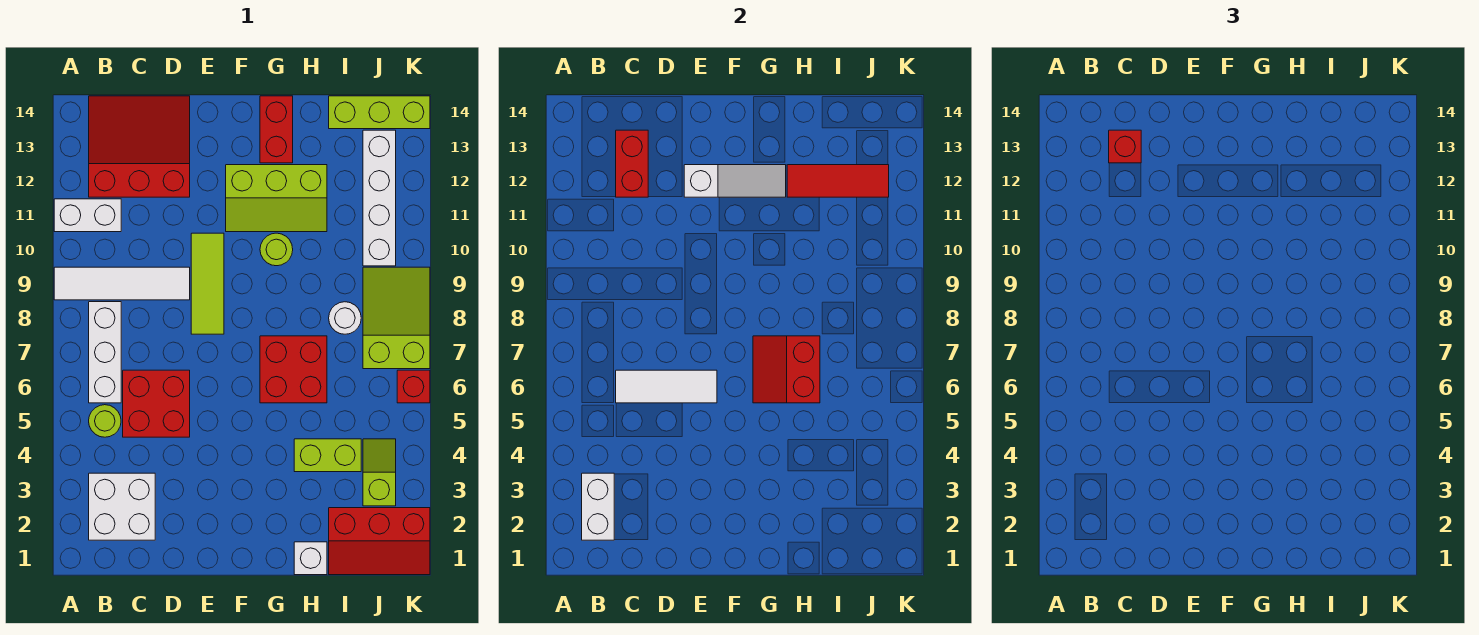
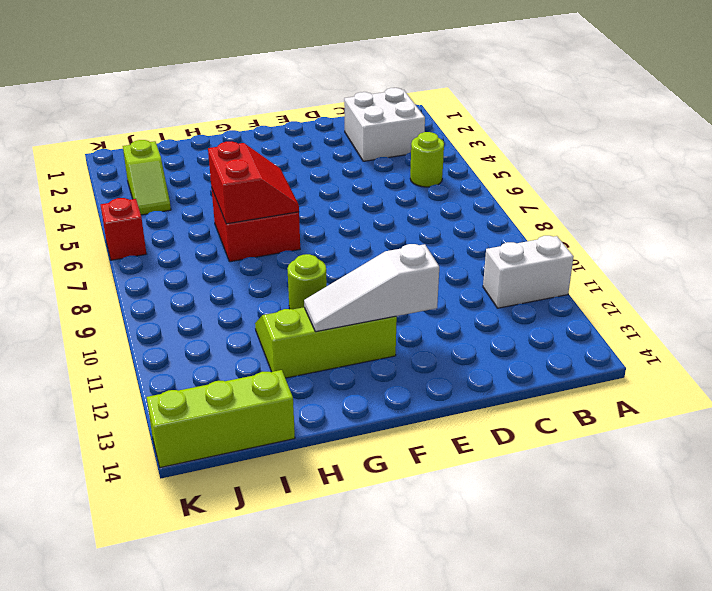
none -> white tile A9:D9 level 1
none -> white brick B6:B8 level 1
none -> red slope B12:D14 level 1 top 12

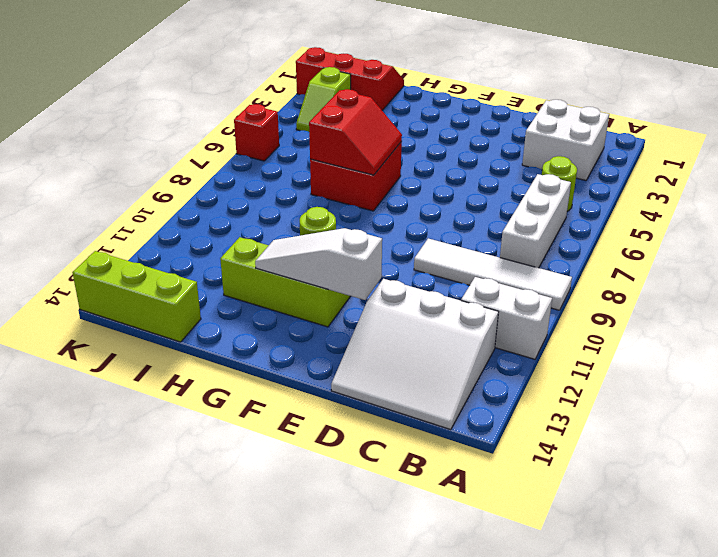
white slope B12:D14 level 1 top 12 -> red slope B12:D14 level 1 top 12
none -> red brick C5:D6 level 1
none -> lime tile E8:E10 level 1
none -> red brick G13:G14 level 1

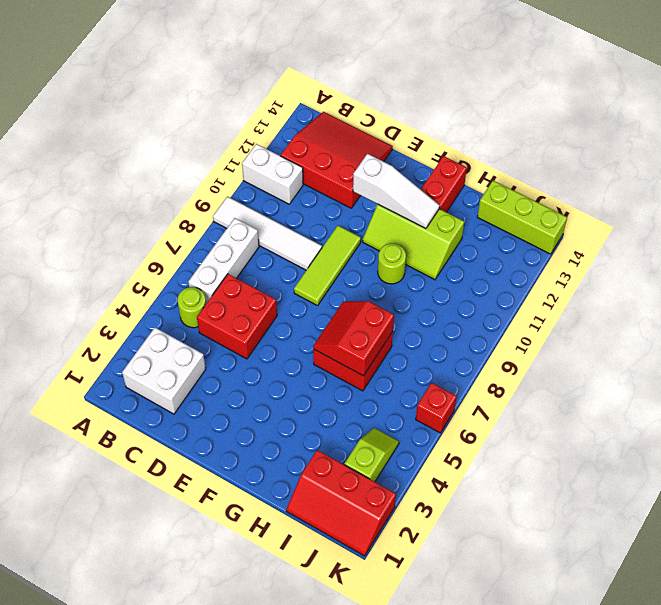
none -> white brick H1 level 1
none -> lime brick H4:I4 level 1
none -> white round brick I8 level 1

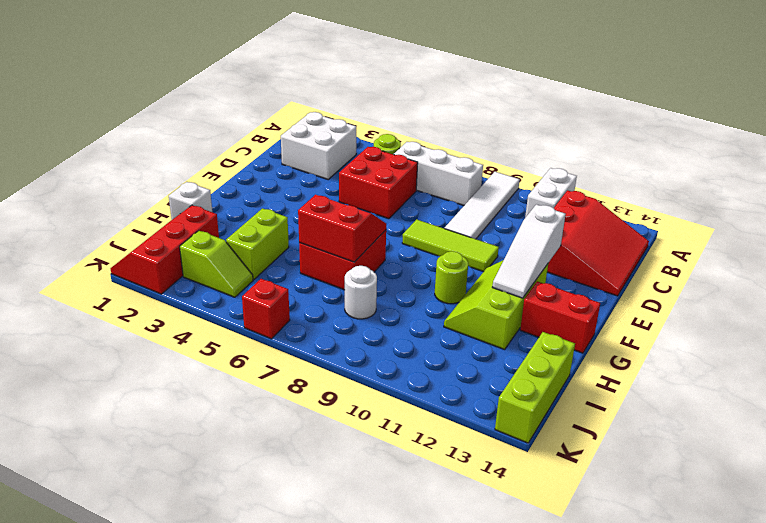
none -> lime slope J7:K9 level 1 top 7
none -> white brick J10:J13 level 1
none -> white brick B2:B3 level 2

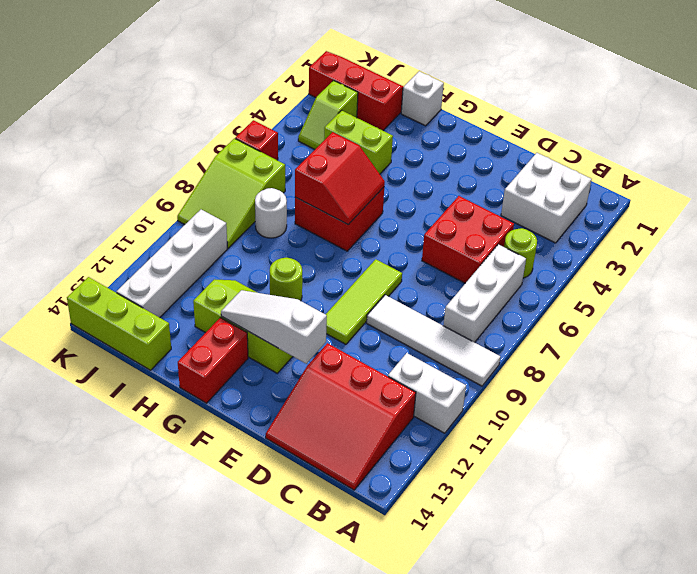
none -> white brick B2:B3 level 2
none -> white tile C6:E6 level 2
none -> red brick C12:C13 level 2

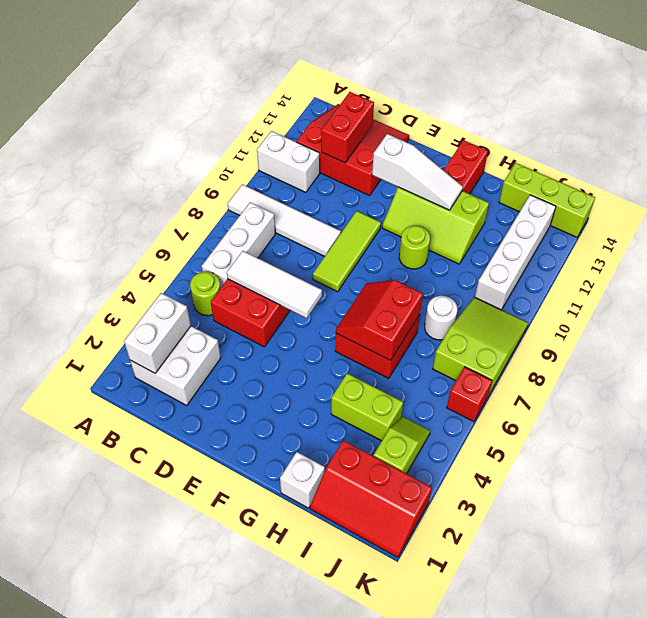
none -> red tile H12:J12 level 2
none -> red brick C13 level 3

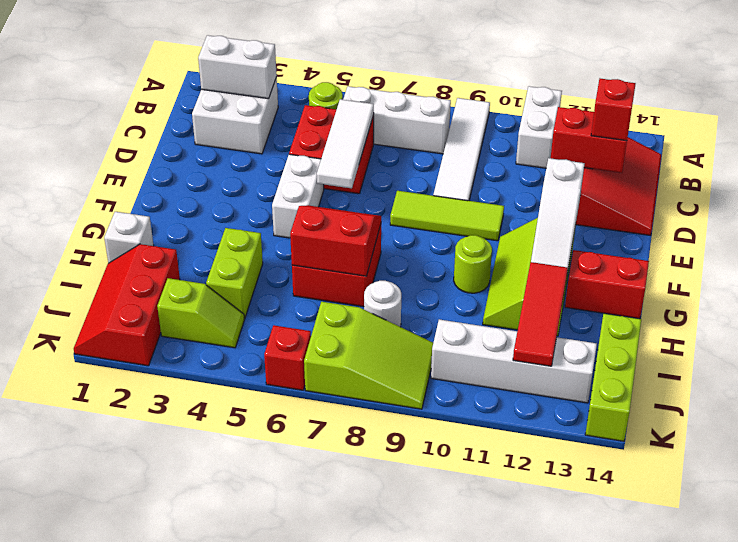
white brick E5:F5 level 1 -> none

